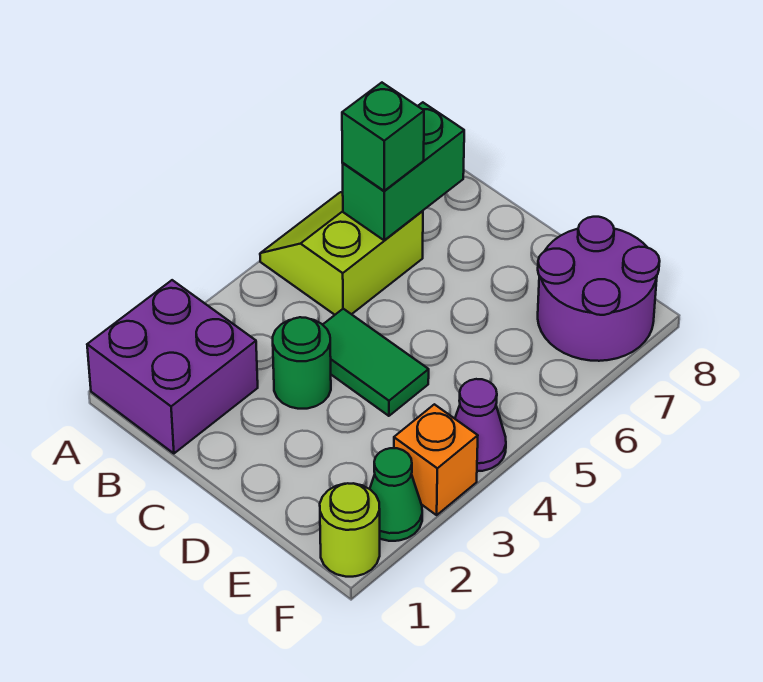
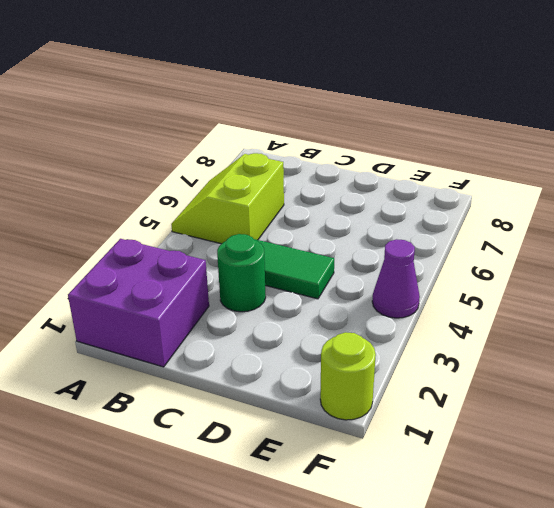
none -> purple round brick E7:F8 level 1
none -> green cone F2 level 1

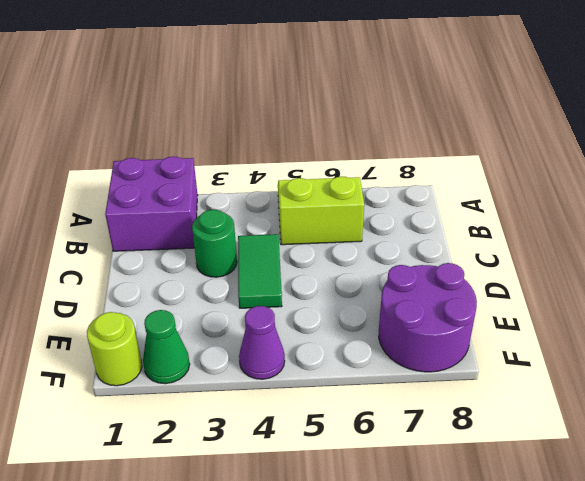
none -> orange brick F3 level 1
none -> green brick B6:B7 level 2

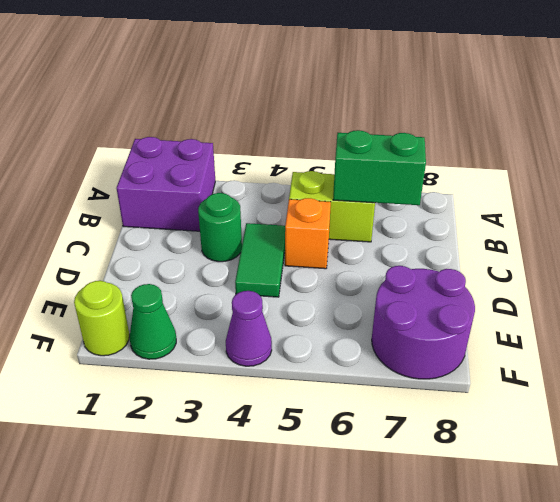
orange brick C5 level 1 -> orange brick F3 level 1
none -> green brick B6 level 3

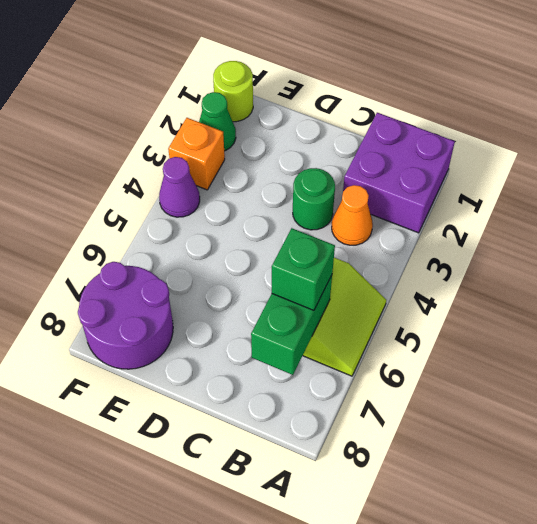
orange cone B3 level 1 -> none
none -> green tile C4:D4 level 1

